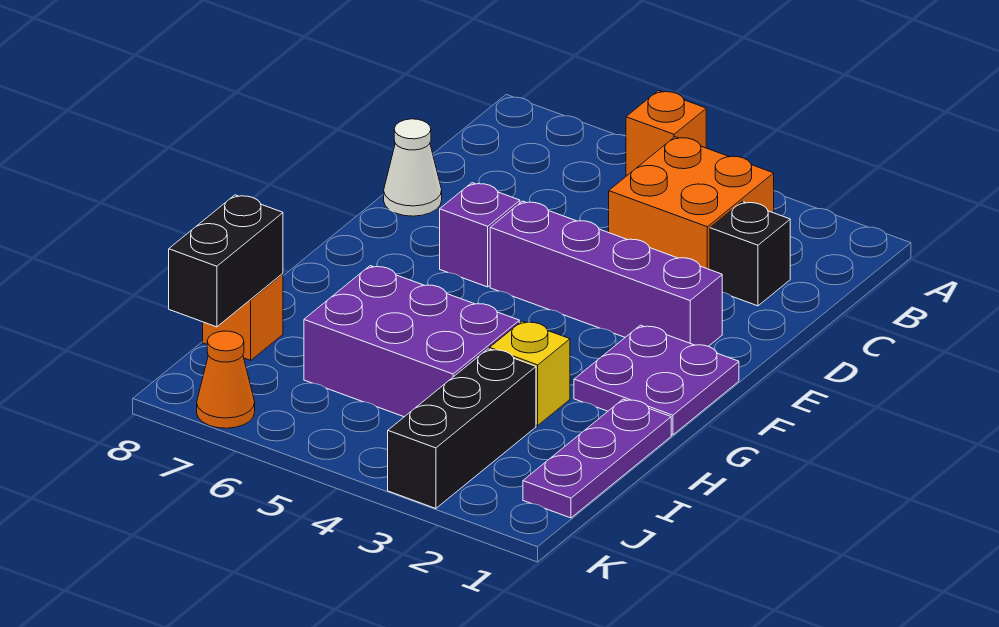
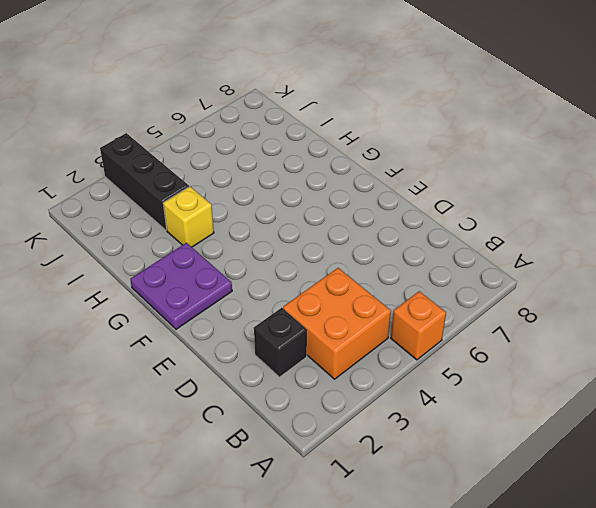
none -> white cone D8 level 1
none -> purple brick E2:E5 level 1
none -> purple brick E6 level 1

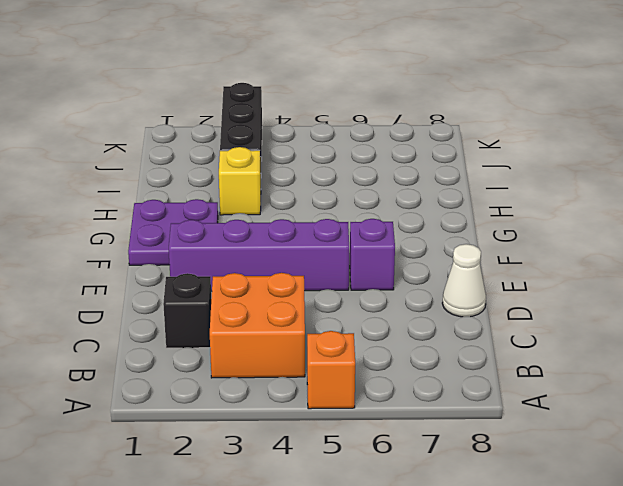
none -> purple plate H1:J1 level 1
none -> purple brick H4:I6 level 1
none -> orange brick I8 level 1

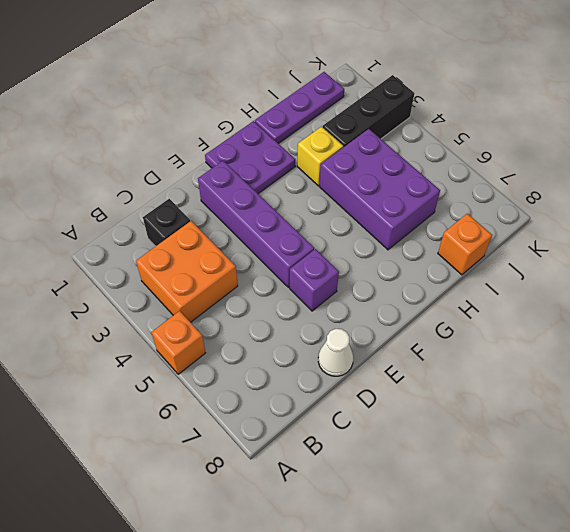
none -> orange cone K7 level 1
none -> black brick I8:J8 level 2

